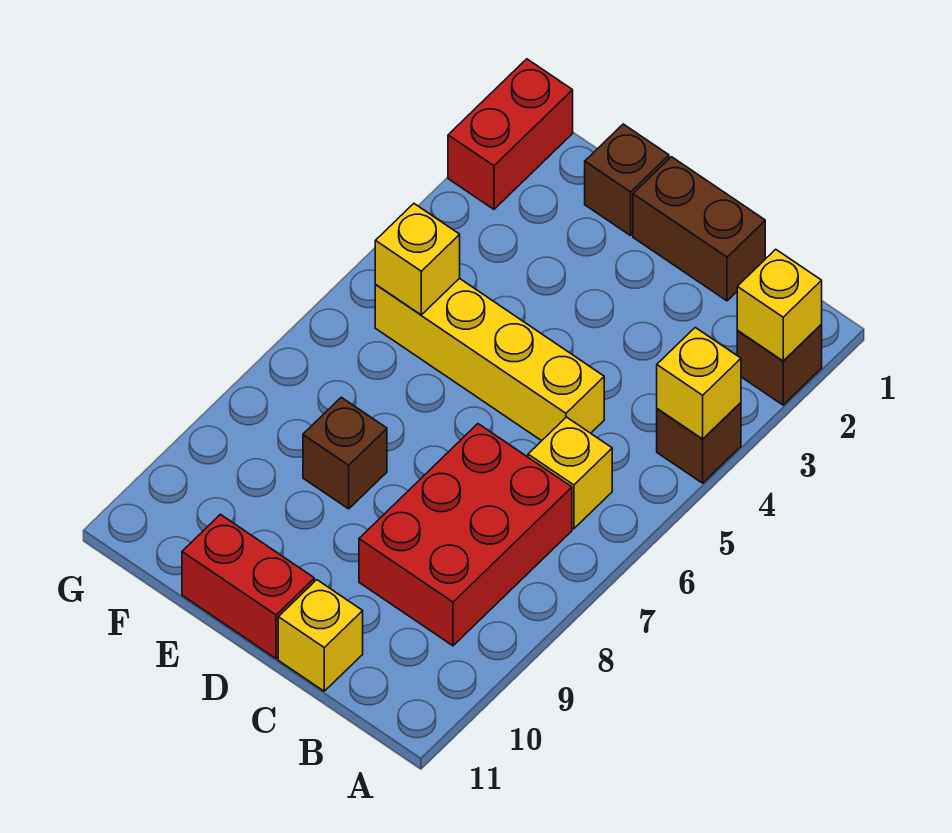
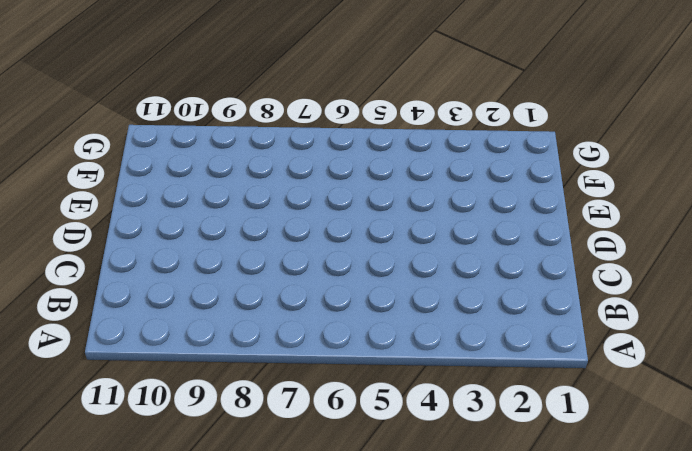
none -> brown brick A2 level 1
none -> brown brick A4 level 1
none -> yellow brick B6 level 1

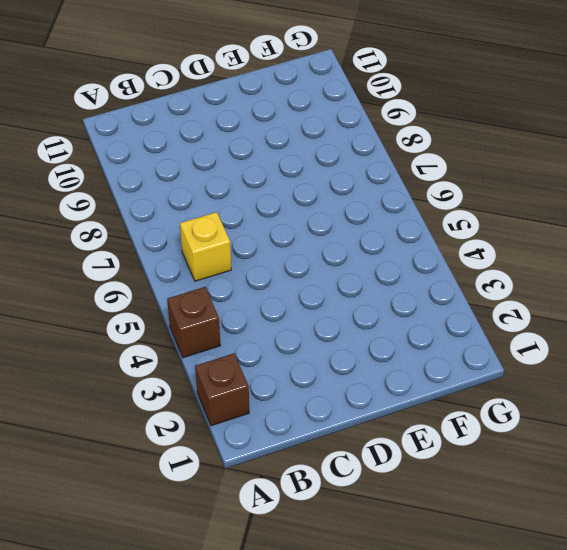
none -> red brick B7:C9 level 1
none -> brown brick C1:D1 level 1
none -> yellow brick C5:F5 level 1

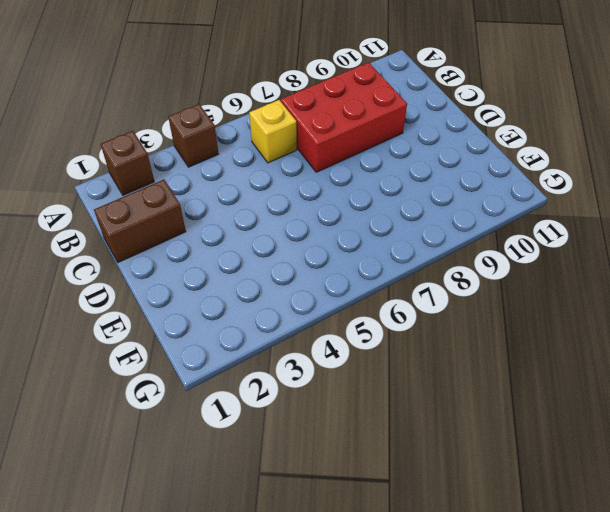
brown brick C1:C2 level 1 -> brown brick C1:D1 level 1
none -> yellow brick C5:F5 level 1
none -> yellow brick C11 level 1
none -> red brick D11:E11 level 1

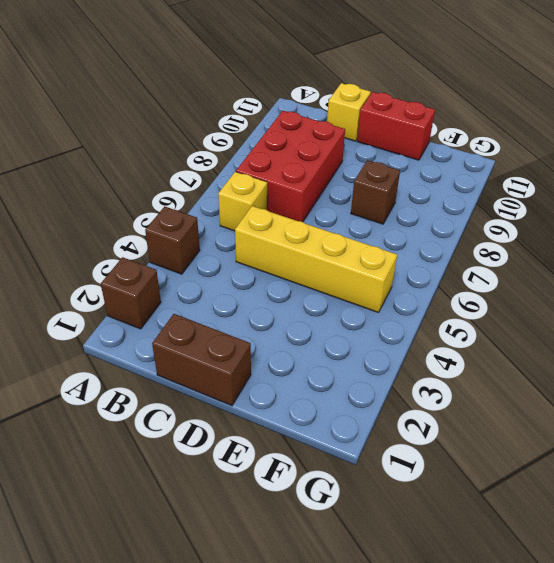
none -> brown brick E1 level 1
none -> red brick G1:G2 level 1
none -> yellow brick A2 level 2

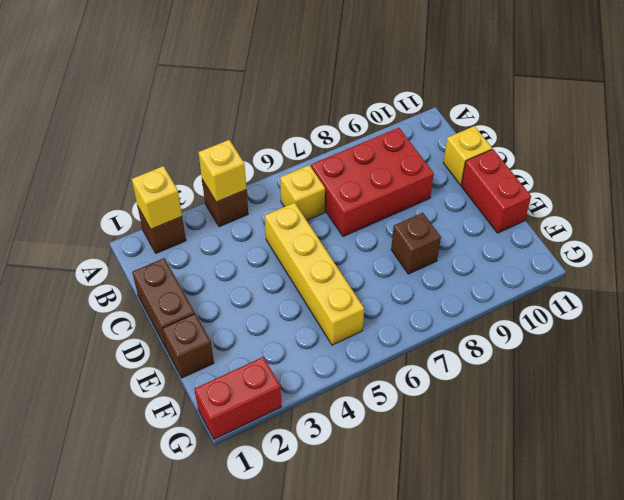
none -> yellow brick F5 level 2

